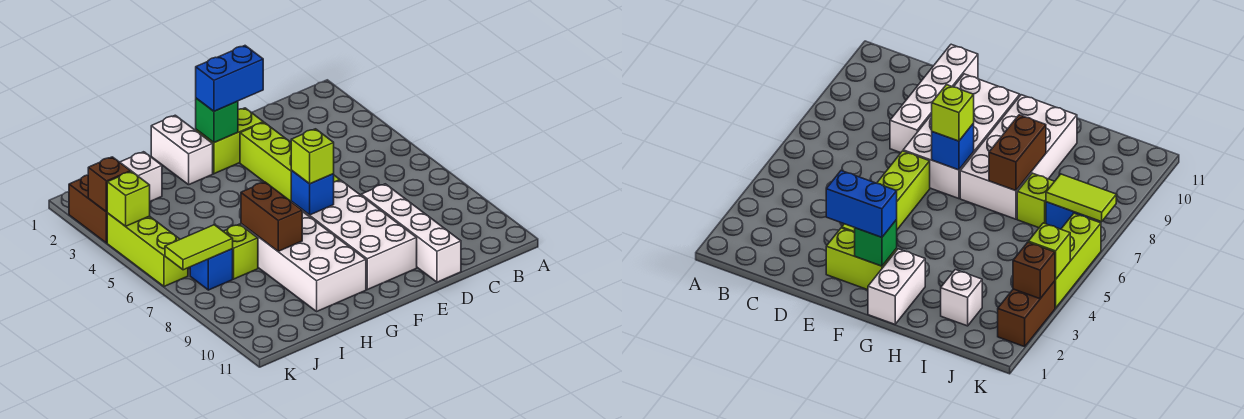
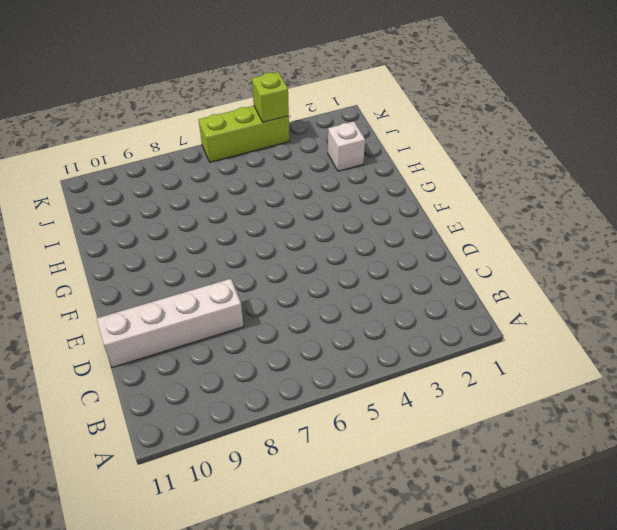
none -> lime brick E2:F2 level 1
none -> lime brick E3:E6 level 1
none -> white brick E7:F10 level 1

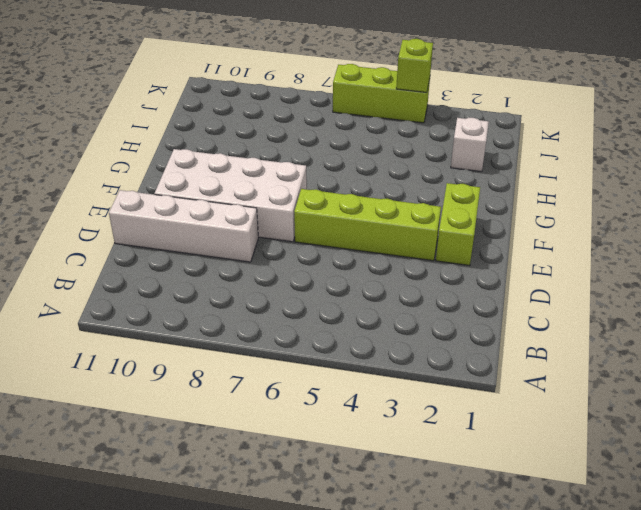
none -> white brick G1:G2 level 1
none -> white brick G7:H10 level 1
none -> lime brick I7 level 1

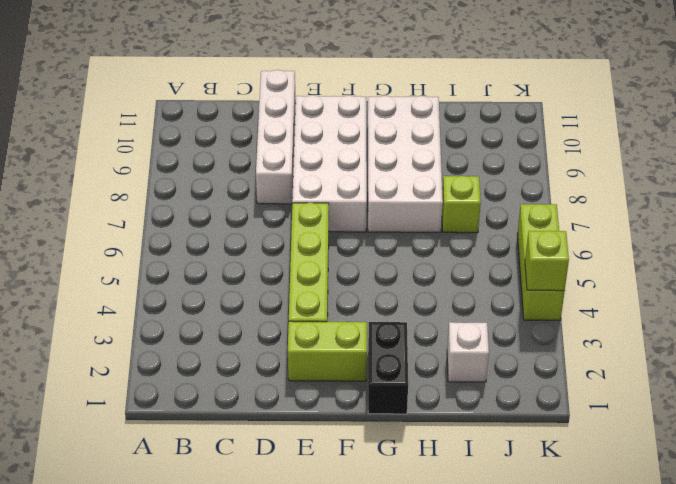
black brick G1:G2 level 1 -> white brick G1:G2 level 1
none -> blue brick J7 level 1
none -> brown brick K2:K3 level 1
none -> green brick F2 level 2

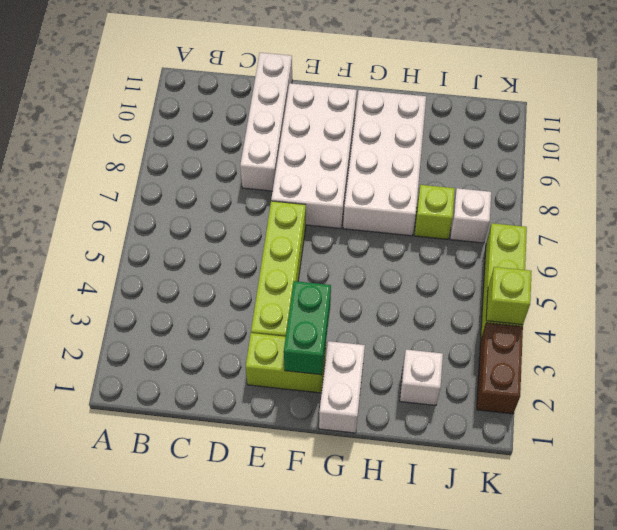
green brick F2:F3 level 2 -> green brick F2 level 2
white brick J7 level 1 -> blue brick J7 level 1
none -> blue brick F7 level 2
none -> brown brick H7:H8 level 2
none -> lime tile J7:K7 level 2

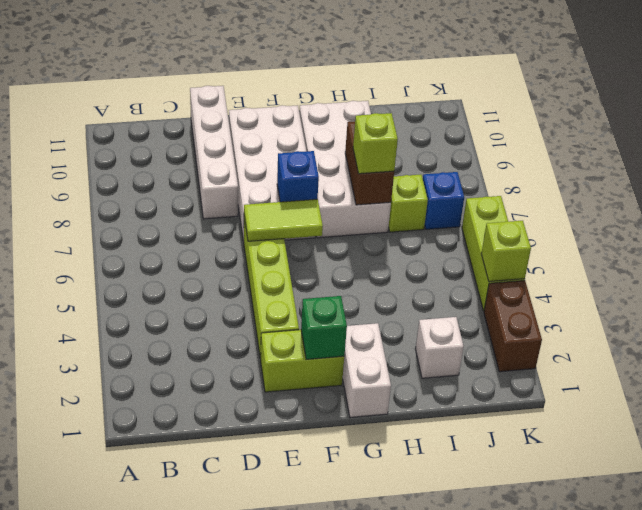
lime tile E6:F6 level 2 -> lime tile J7:K7 level 2
lime brick H7 level 3 -> lime brick F7 level 3
none -> brown brick K3 level 2
none -> blue brick E2:F2 level 3

